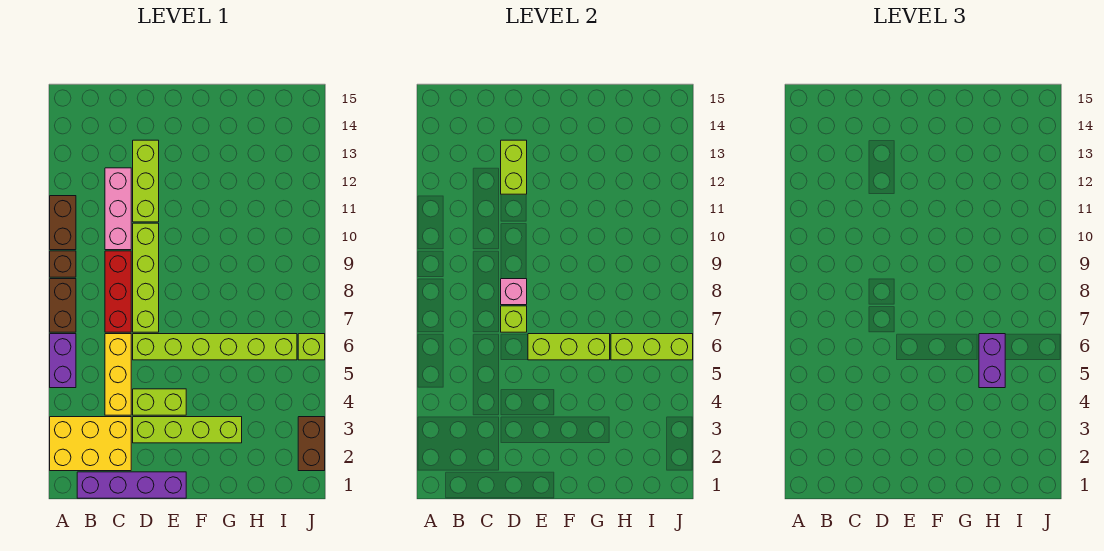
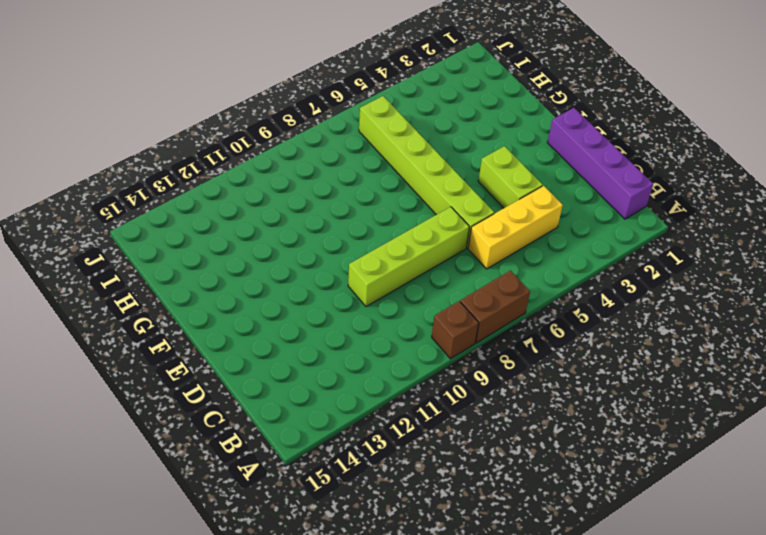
none -> yellow brick A2:C3 level 1
none -> purple brick A5:A6 level 1
none -> brown brick A10:A11 level 1

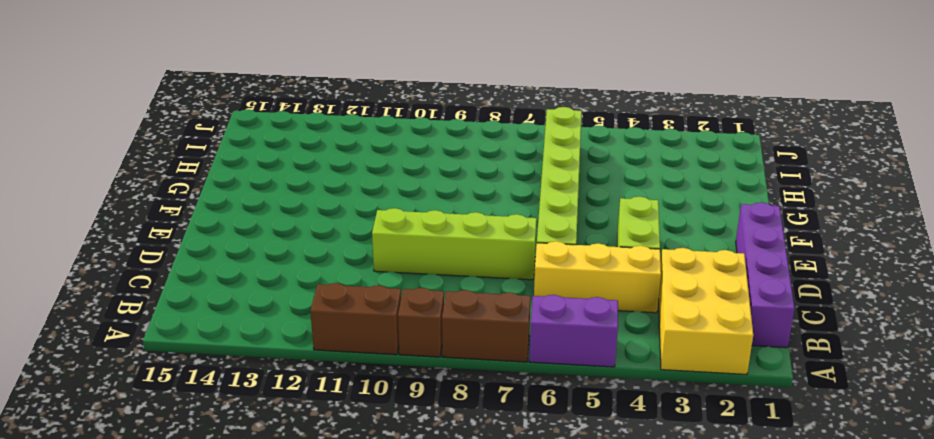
none -> red brick C7:C9 level 1
none -> pink brick C10:C12 level 1
none -> lime brick D3:G3 level 1

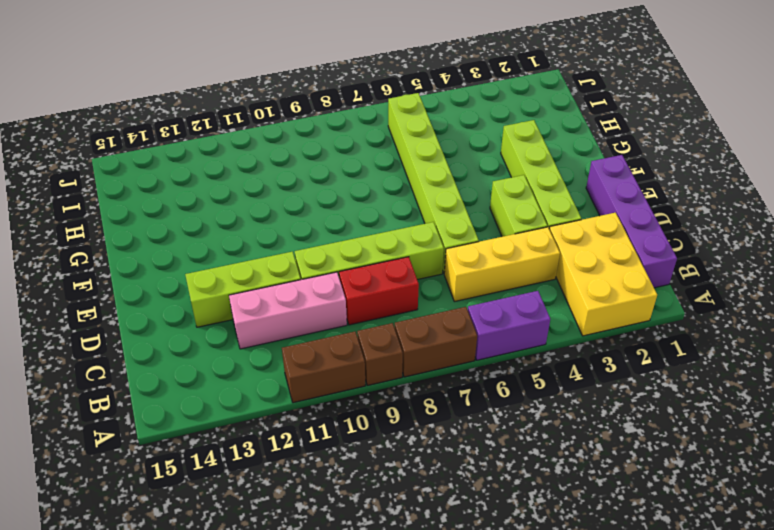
red brick C8:C9 level 1 -> red brick C7:C9 level 1
none -> brown brick J2:J3 level 1
none -> lime brick J6 level 1
none -> lime brick D7 level 2

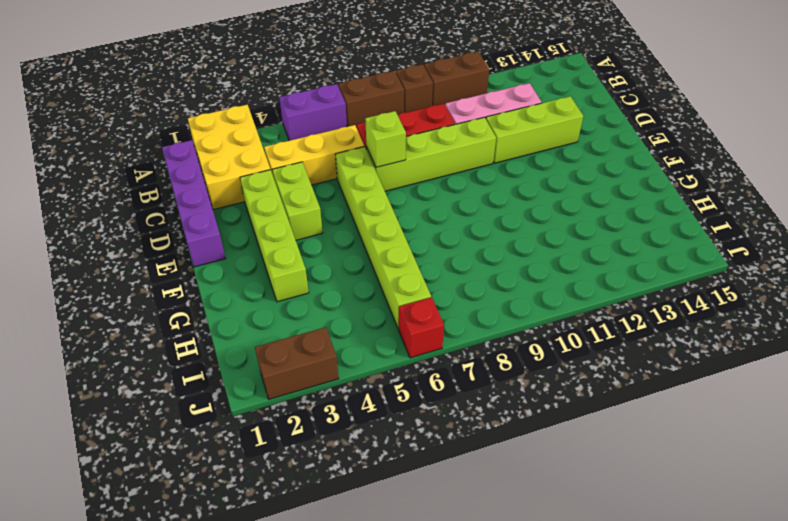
red brick J6 level 1 -> lime brick J6 level 1
none -> pink brick D8 level 2
none -> lime brick D12:D13 level 2
none -> lime brick E6:G6 level 2

